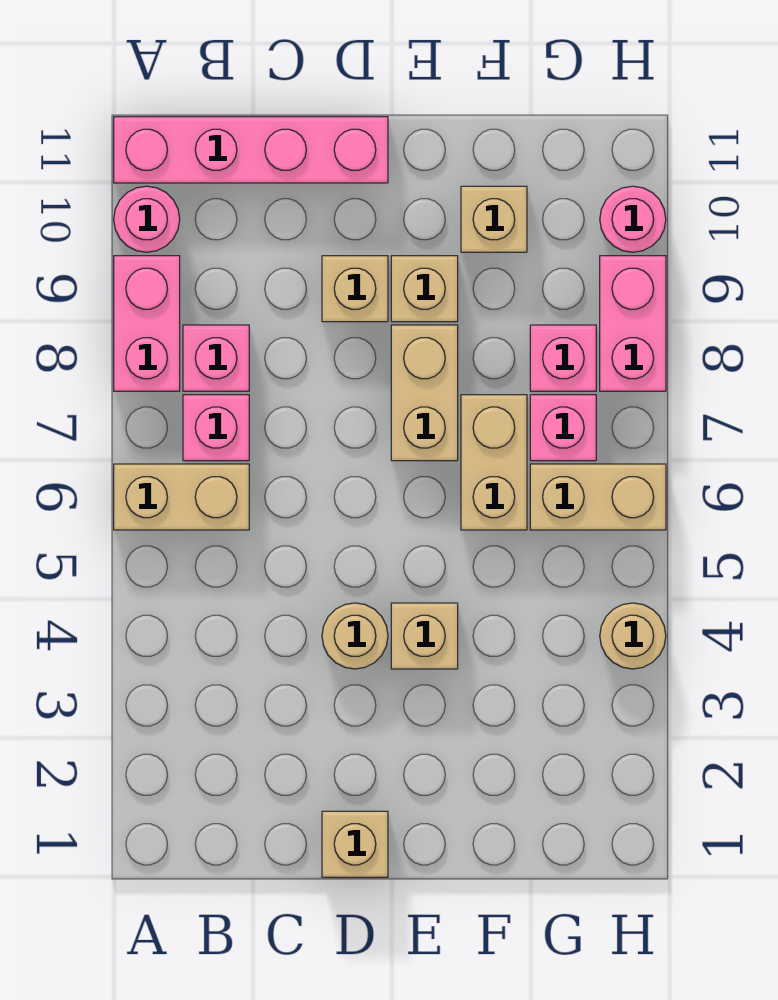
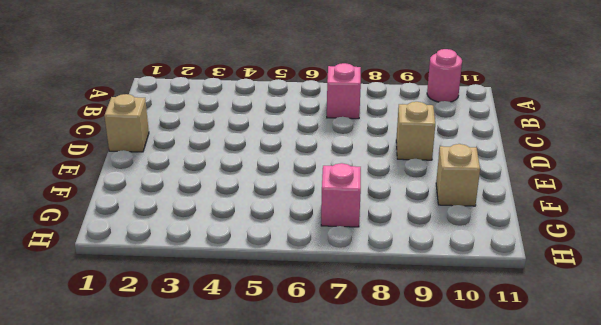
none -> tan brick A6:B6 level 1
none -> pink brick A8:A9 level 1
none -> pink brick A11:D11 level 1

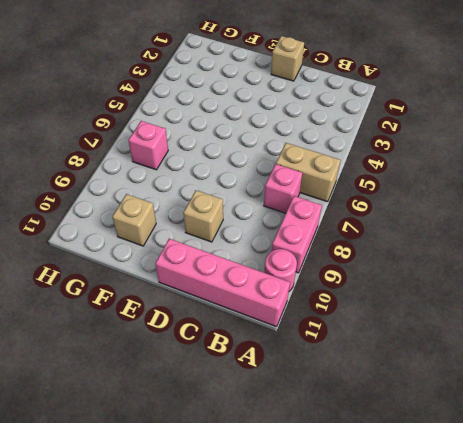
none -> pink brick B8 level 1
none -> tan round brick D4 level 1
none -> tan brick E4 level 1

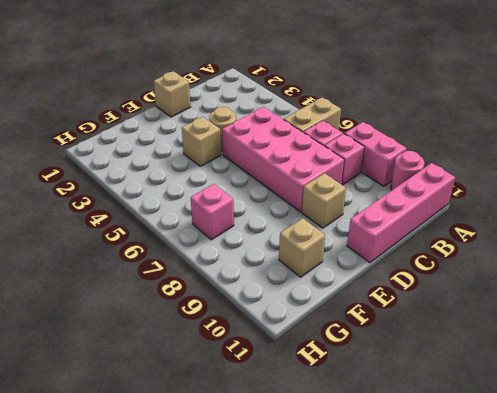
pink brick C5:D8 level 1 -> none
none -> tan brick E7:E8 level 1
none -> tan brick E9 level 1
none -> tan brick F6:F7 level 1

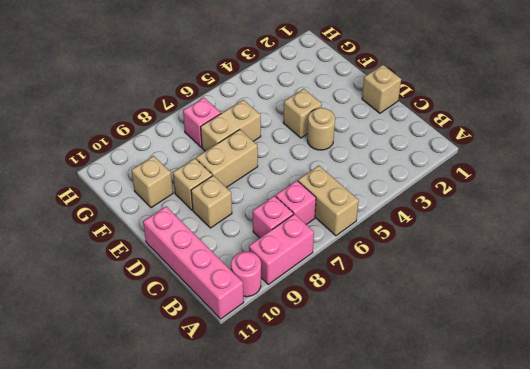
none -> tan brick G6:H6 level 1
none -> pink brick G8 level 1
none -> tan round brick H4 level 1

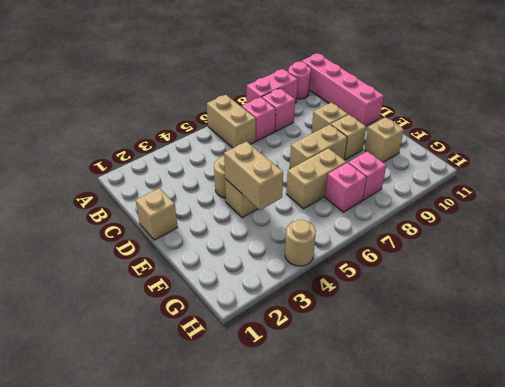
tan brick E4:F4 level 2 -> tan brick G6:H6 level 1
none -> pink brick H8:H9 level 1
none -> pink round brick H10 level 1

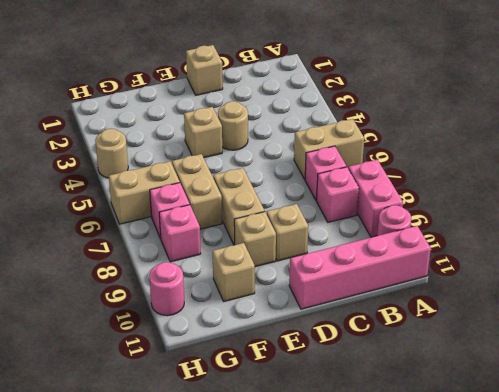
none -> pink brick H8:H9 level 1

